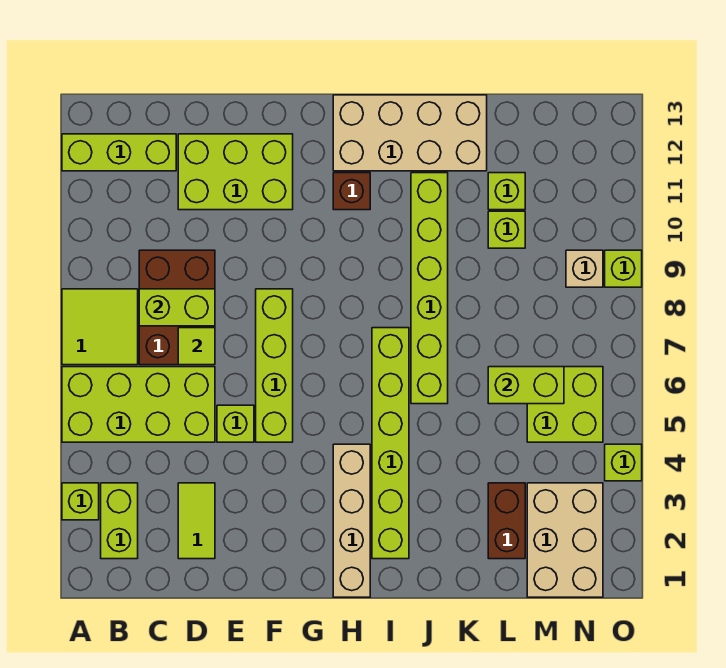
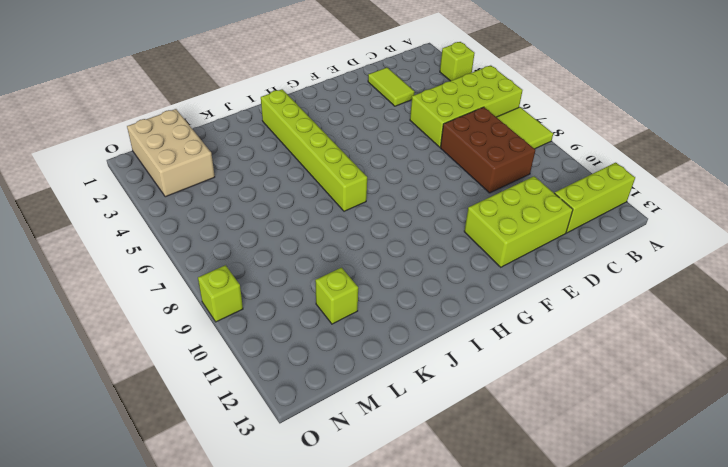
none -> lime brick B2:B3 level 1
none -> lime brick E5 level 1
none -> lime brick F5:F8 level 1

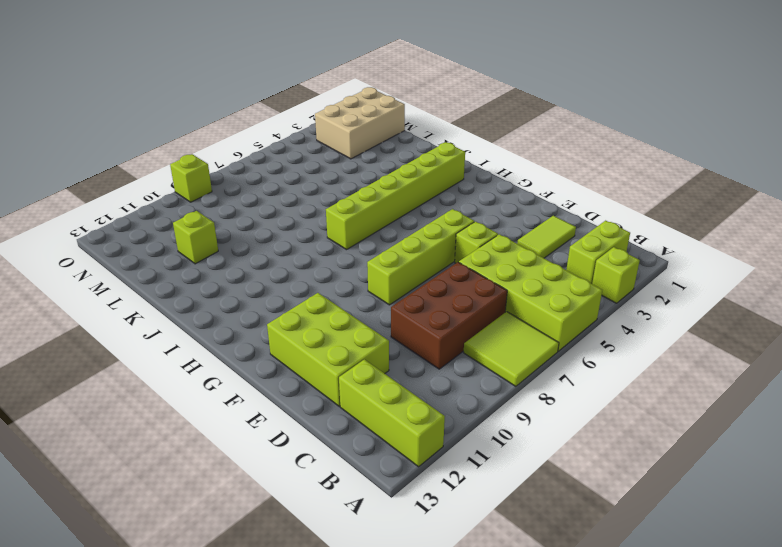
none -> tan brick H1:H4 level 1
none -> brown brick H11 level 1
none -> tan brick H12:K13 level 1

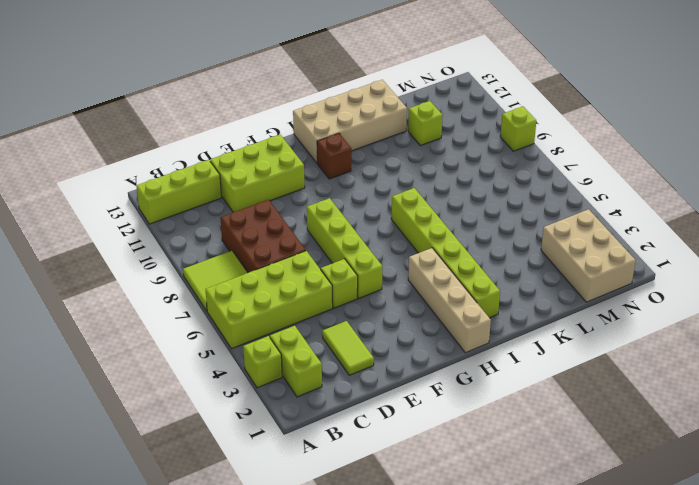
none -> lime brick J6:J11 level 1
none -> brown brick L2:L3 level 1
none -> lime brick L10 level 1

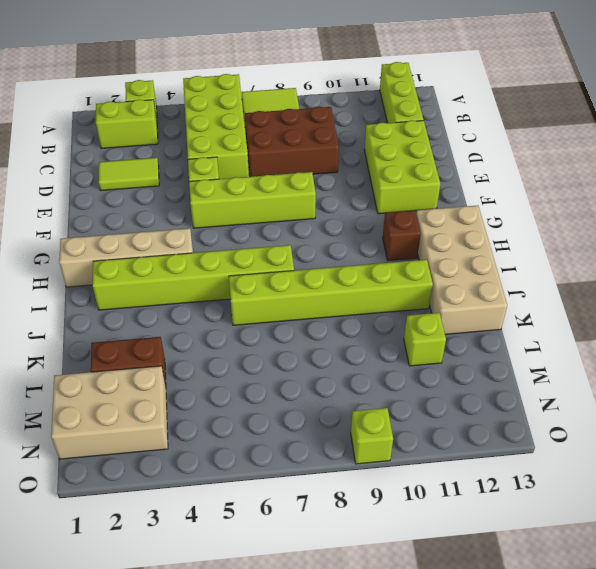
none -> lime brick L10 level 1
none -> lime brick M5:N6 level 1
none -> tan brick N9 level 1

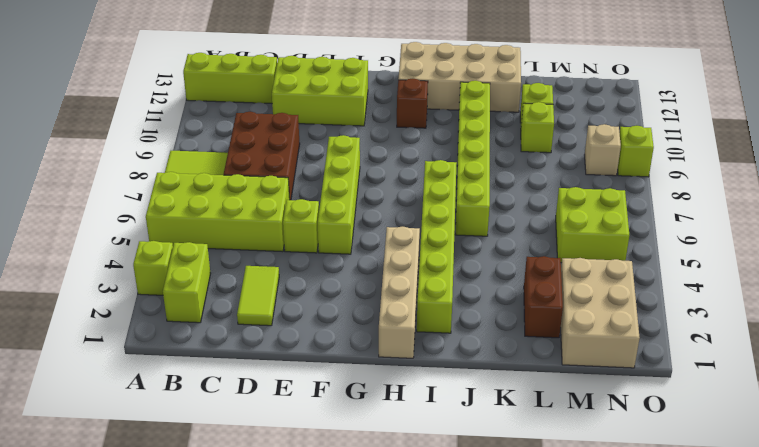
none -> lime brick O4 level 1
none -> lime brick C8:D8 level 2
none -> lime tile D7 level 2

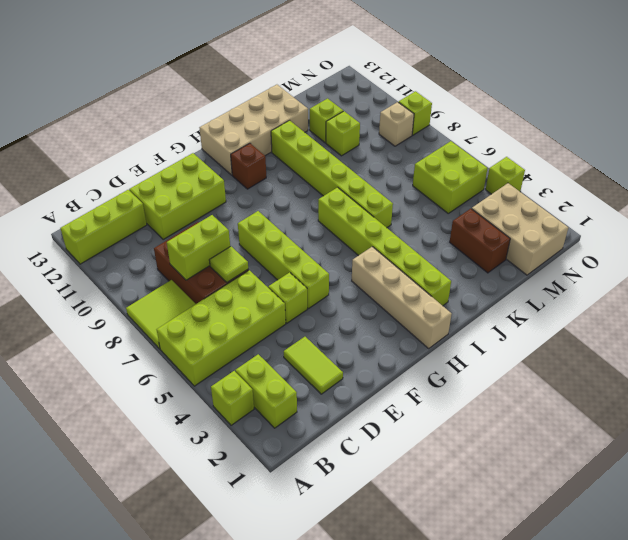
none -> lime brick L6:M6 level 2

